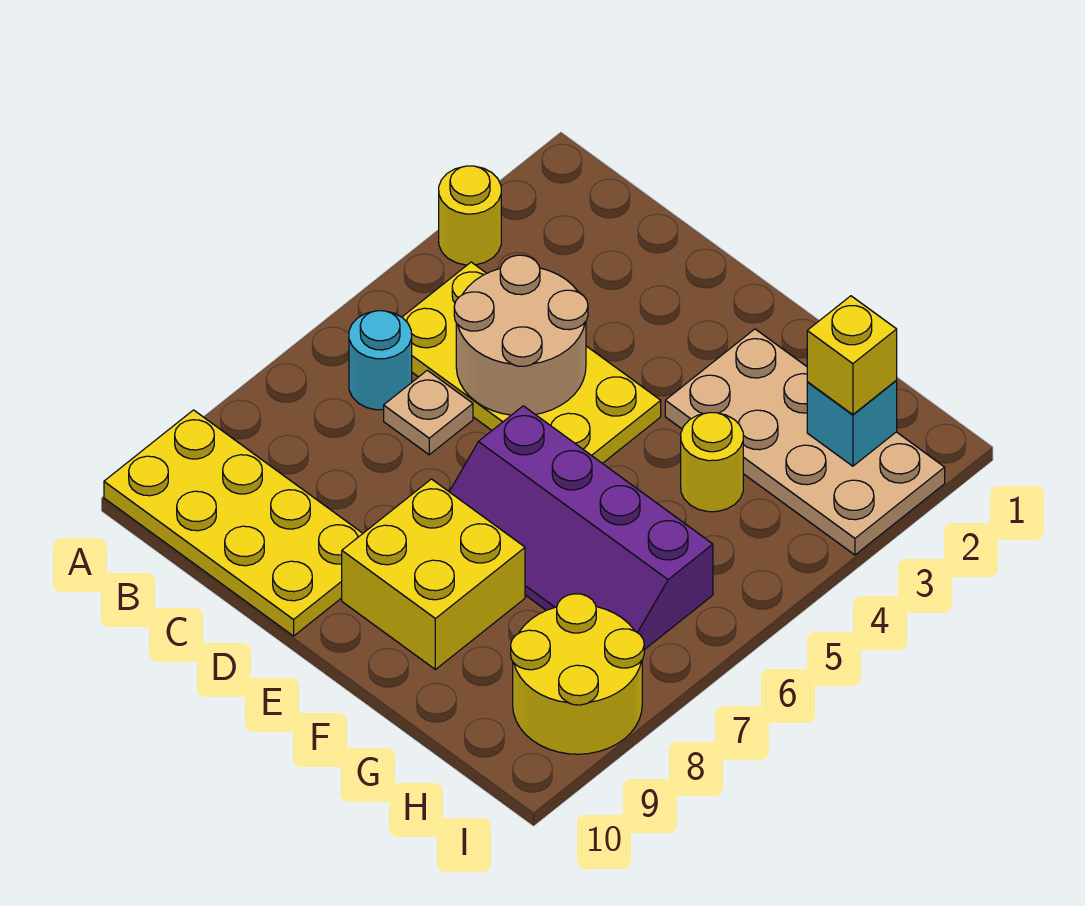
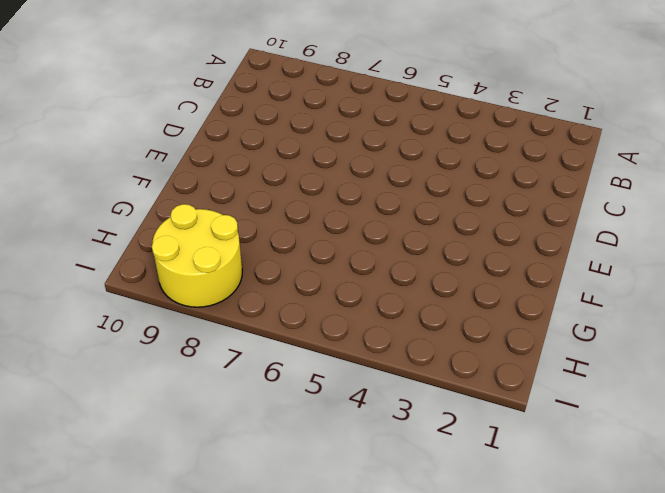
none -> yellow round brick A3 level 1
none -> yellow plate A9:D10 level 1
none -> yellow plate B4:E5 level 1

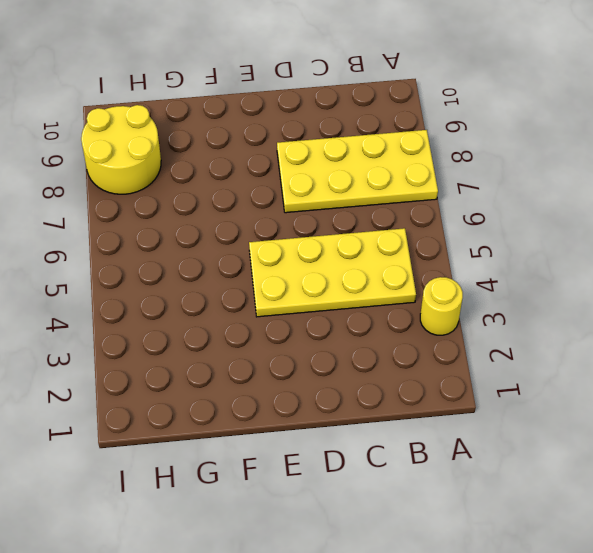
yellow plate A7:D8 level 1 -> yellow plate A9:D10 level 1
none -> cyan round brick B6 level 1
none -> tan plate C6 level 1
none -> purple slope E6:H7 level 1 top 6

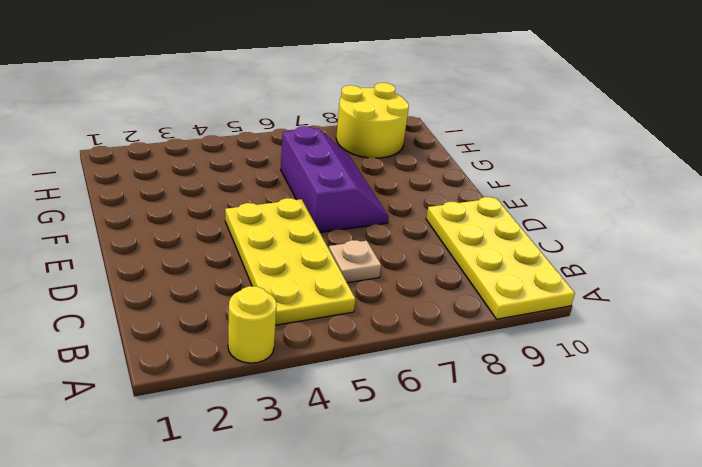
purple slope E6:G7 level 1 top 6 -> purple slope E6:H7 level 1 top 6
none -> cyan round brick B6 level 1
none -> yellow brick E8:F9 level 1
none -> tan plate F2:I3 level 1

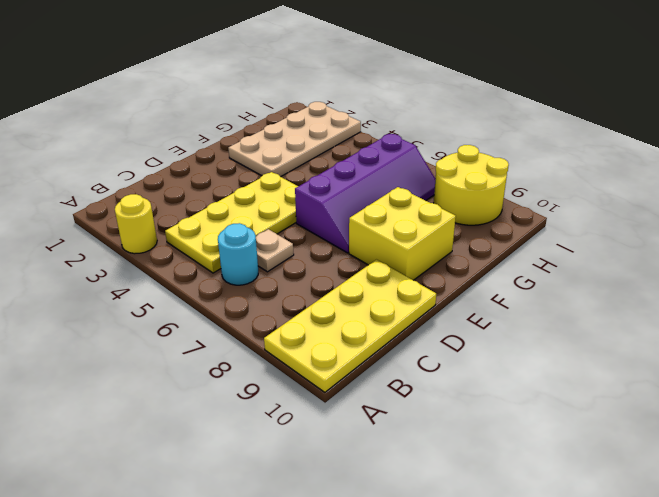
none -> yellow round brick G4 level 1
none -> tan round brick C4:D5 level 2
none -> cyan brick H2 level 2

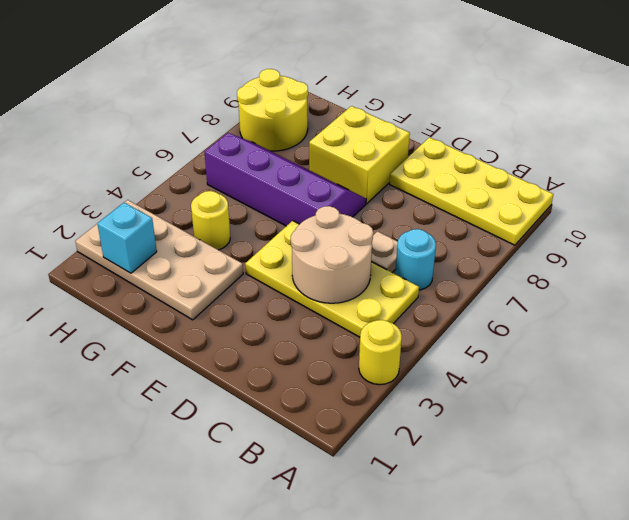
none -> yellow brick H2 level 3

